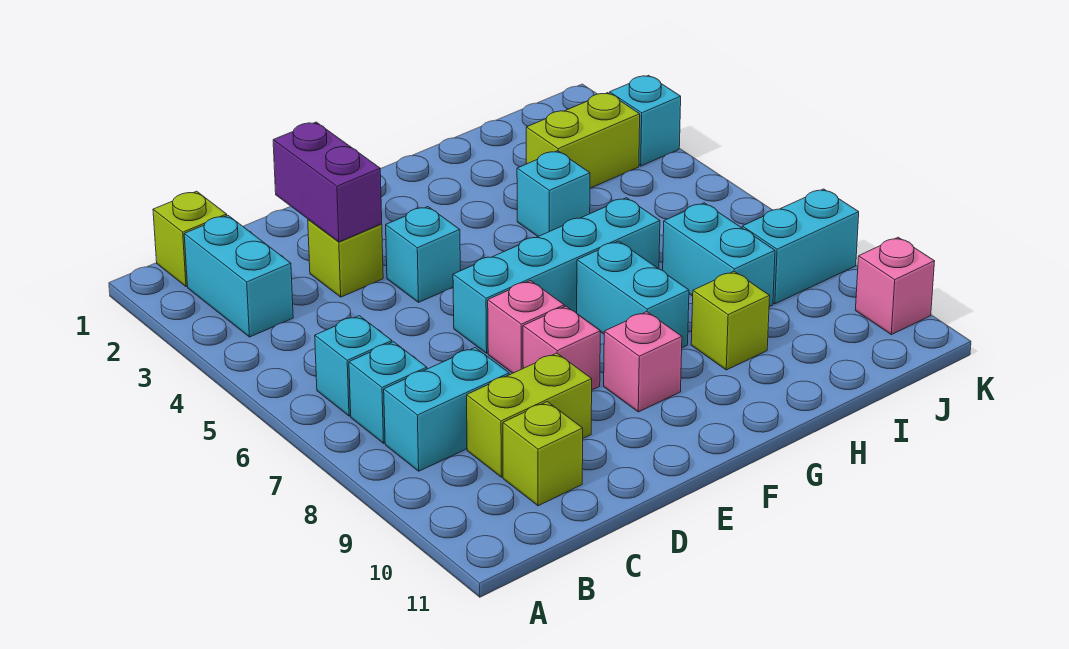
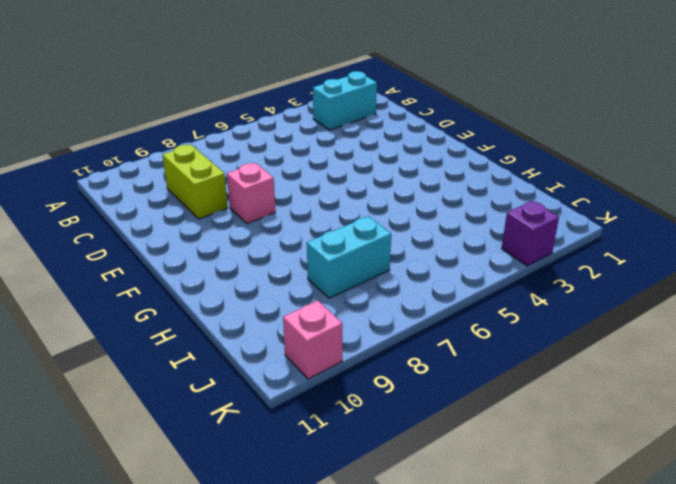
purple brick K3 level 1 -> cyan brick K3 level 1
none -> lime brick B1 level 1
none -> cyan brick B6 level 1
none -> cyan brick B7 level 1

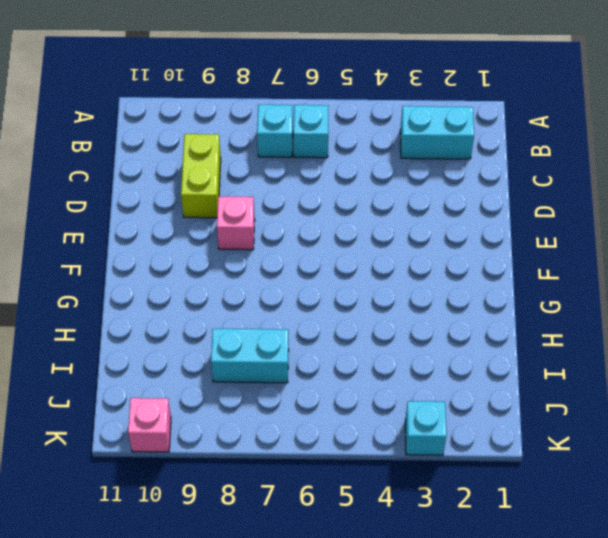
none -> lime brick B1 level 1
none -> cyan brick B8:C8 level 1
none -> lime brick C10 level 1

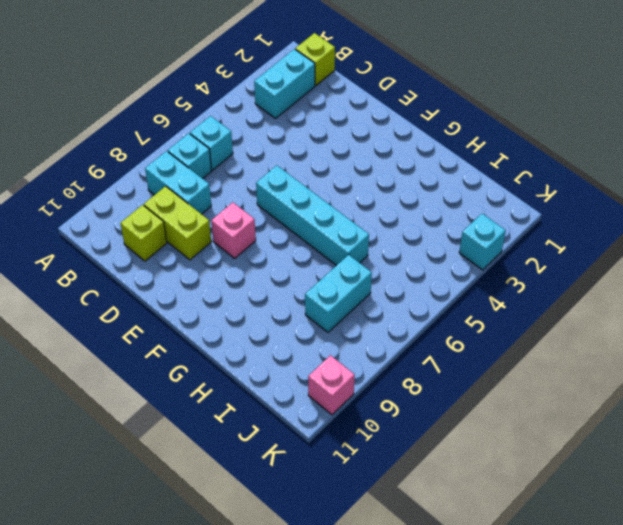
none -> lime brick D3 level 1
none -> cyan brick E4 level 1
none -> pink brick E7 level 1

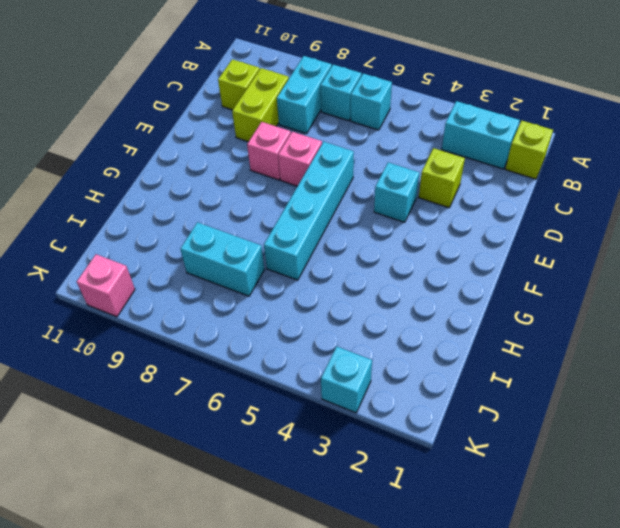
none -> pink brick F9 level 1
none -> cyan brick G7:G8 level 1
none -> cyan brick H4 level 1

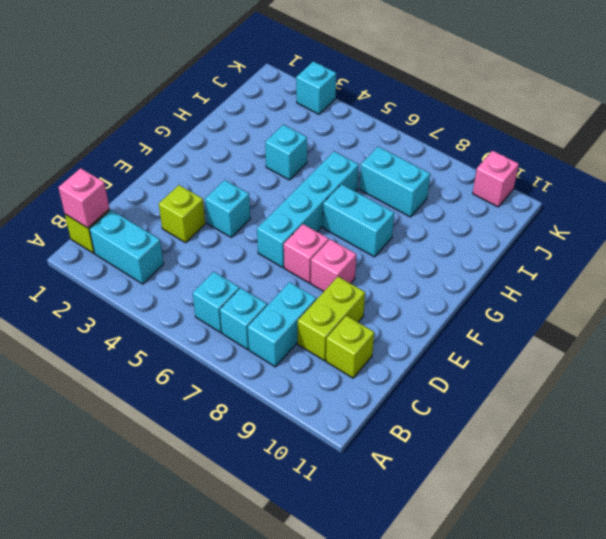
pink brick B1 level 2 -> pink brick F9 level 1
none -> lime brick H9 level 1
none -> lime brick I3:J3 level 1
none -> cyan brick J8:K8 level 1

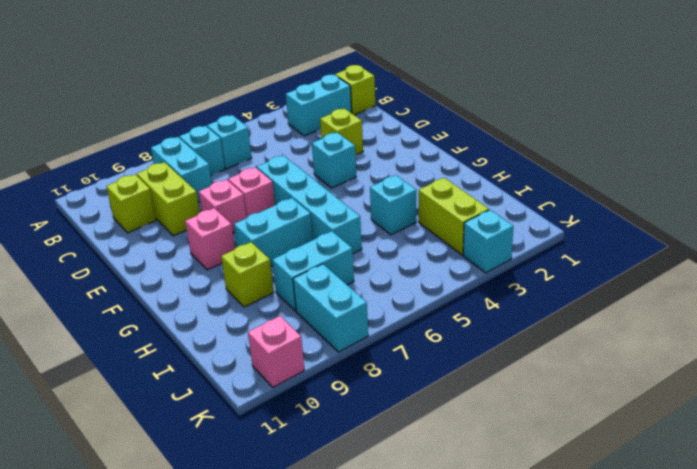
none -> purple brick D2:D3 level 2

